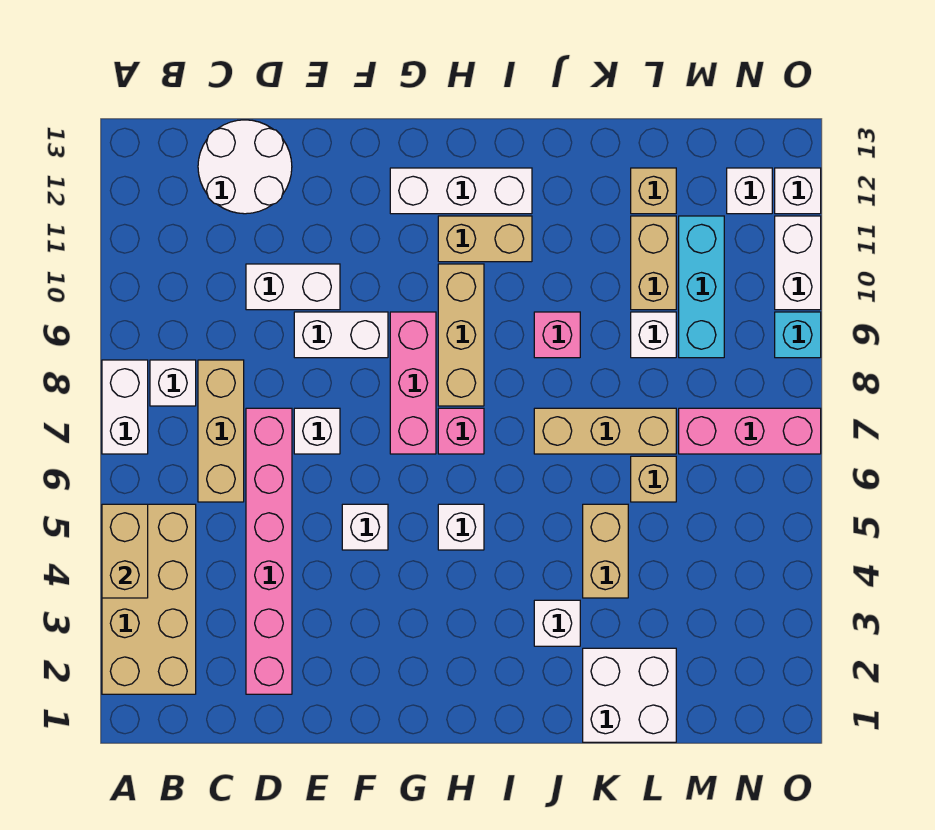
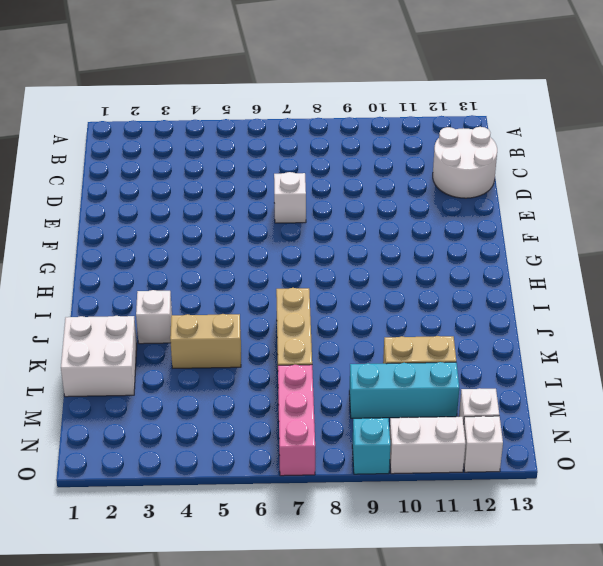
none -> tan brick A2:B5 level 1
none -> white brick A7:A8 level 1
none -> white brick B8 level 1
none -> tan brick C6:C8 level 1

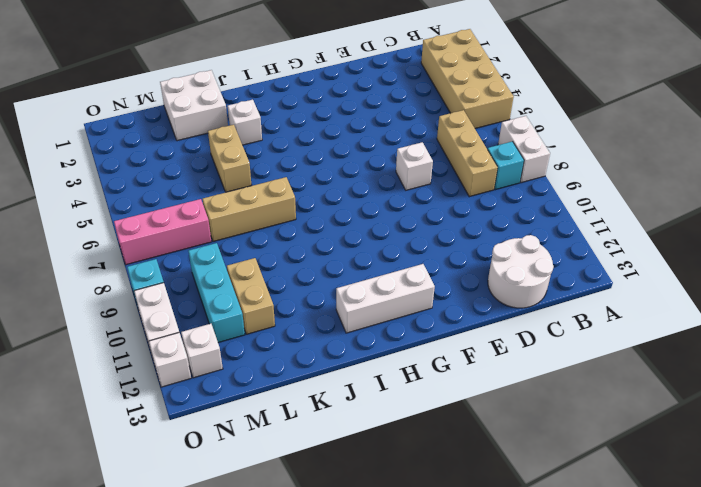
cyan brick B8 level 1 -> white brick B8 level 1
none -> pink brick D2:D7 level 1
none -> white brick D10:E10 level 1
none -> white brick E9:F9 level 1
none -> white brick F5 level 1

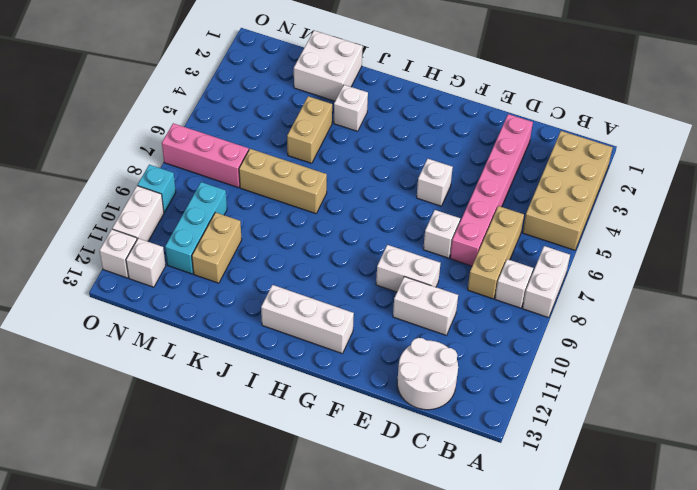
none -> pink brick G7:G9 level 1
none -> white brick H5 level 1
none -> pink brick H7 level 1
none -> tan brick H8:H10 level 1

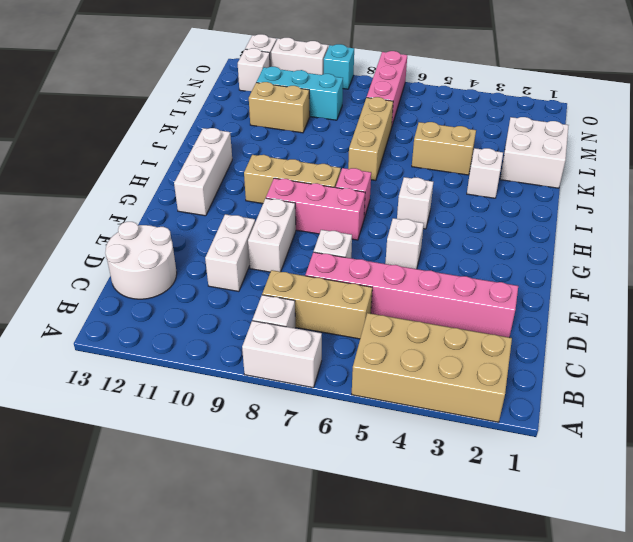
none -> tan brick H11:I11 level 1
none -> pink brick J9 level 1
none -> tan brick L6 level 1
none -> white brick L9 level 1

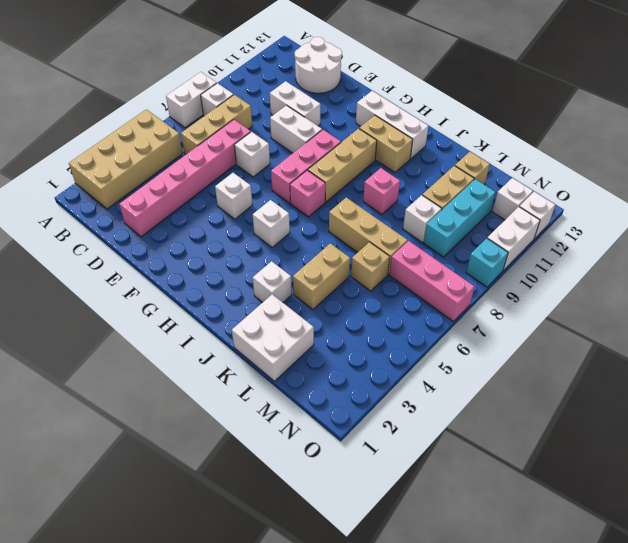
none -> tan brick A4:A5 level 2

